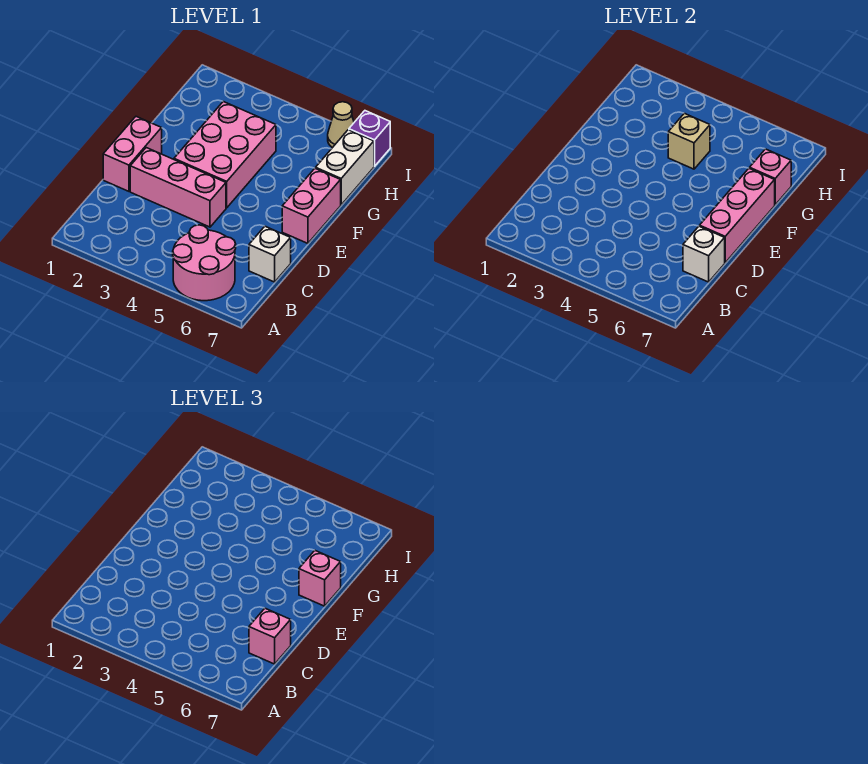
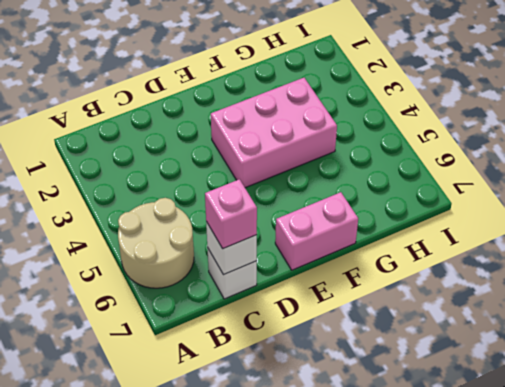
tan round brick A5:B6 level 1 -> pink round brick A5:B6 level 1
none -> pink brick D1:E1 level 1
none -> pink brick D2:D4 level 1
none -> white brick G7:H7 level 1

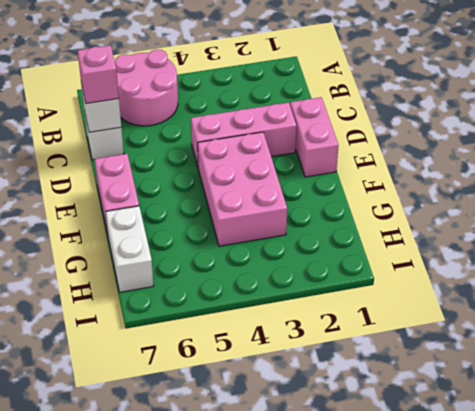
none -> tan cone I6 level 1
none -> purple brick I7 level 1
none -> pink brick D7:F7 level 2

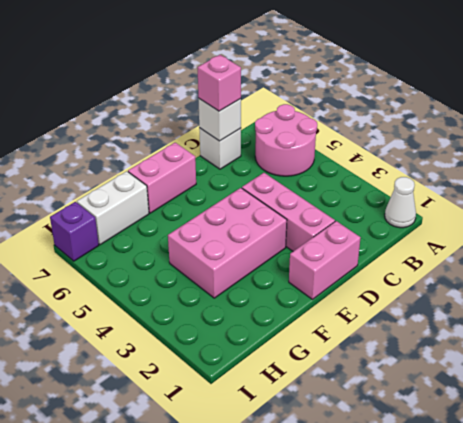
white cone A1 level 1 -> none
none -> tan cone I6 level 1
none -> pink brick D7:F7 level 2
none -> tan brick G4 level 2

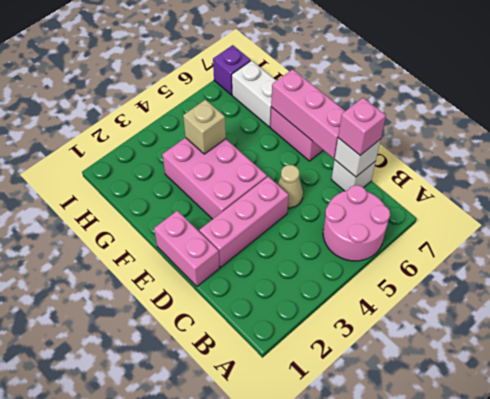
tan cone D5 level 1 -> tan cone I6 level 1
none -> pink brick G7 level 2
none -> pink brick F7 level 3

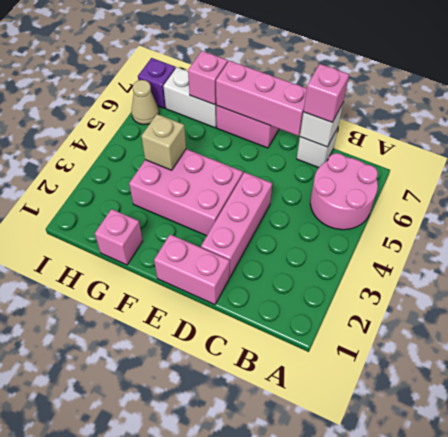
pink brick G1 level 1 -> pink brick F7 level 3

